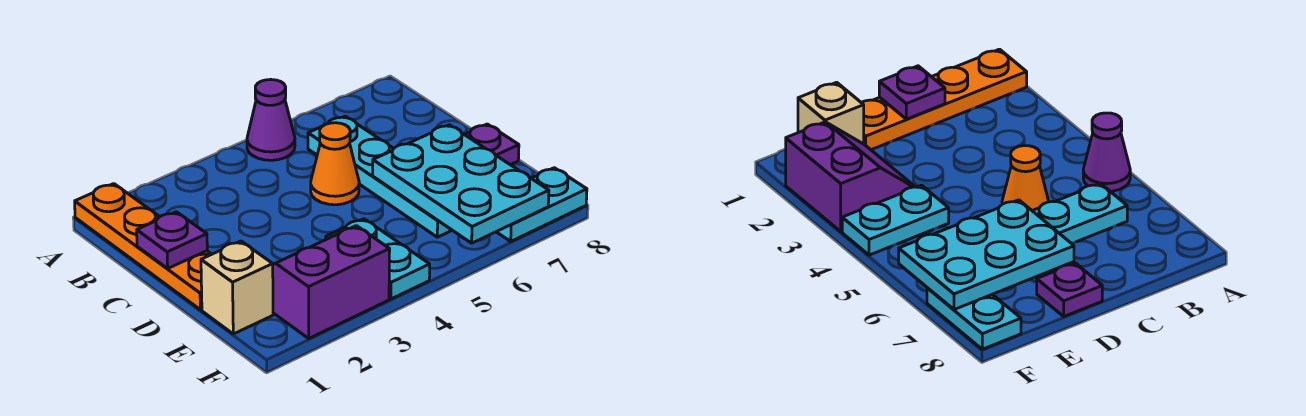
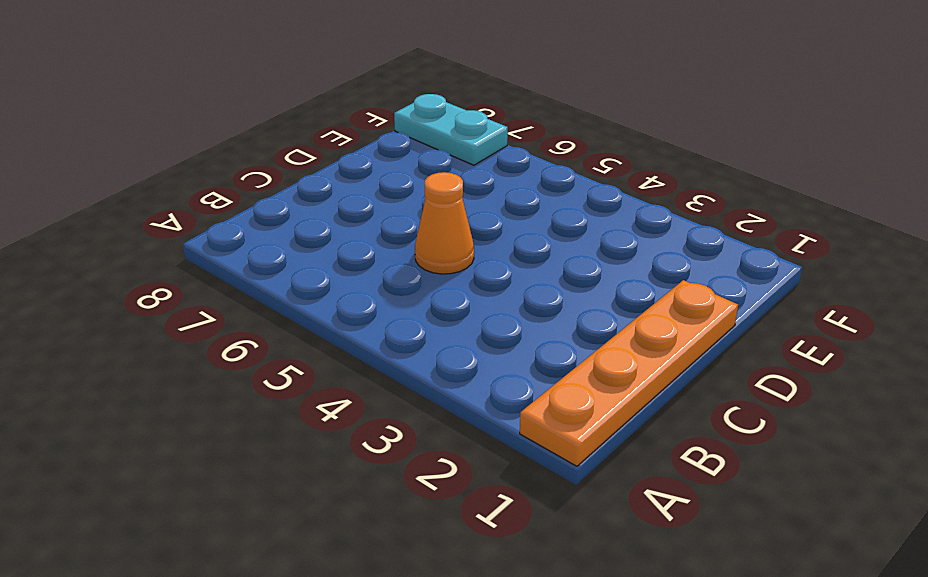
none -> purple cone A5 level 1
none -> cyan plate B6:E6 level 1

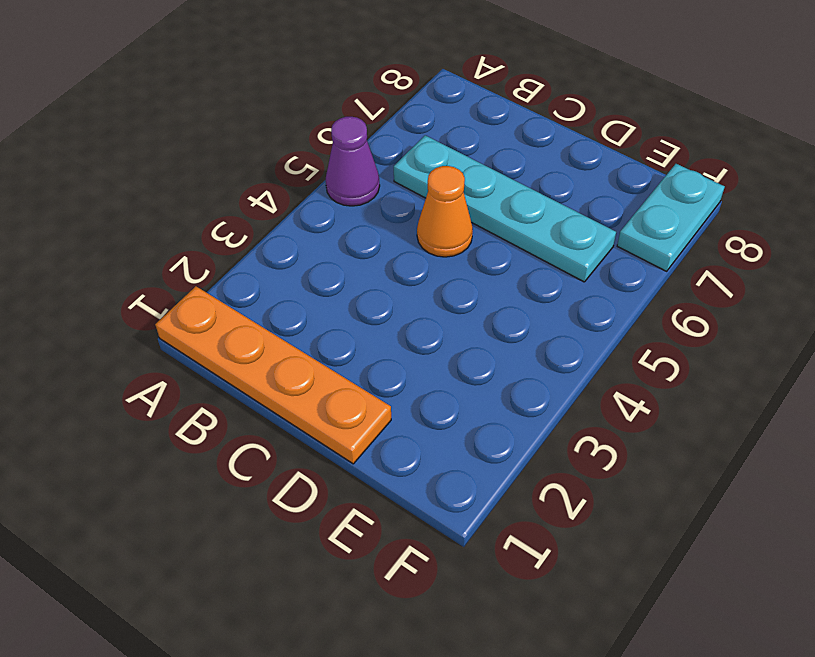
none -> purple plate D8 level 1
none -> tan brick E1 level 1

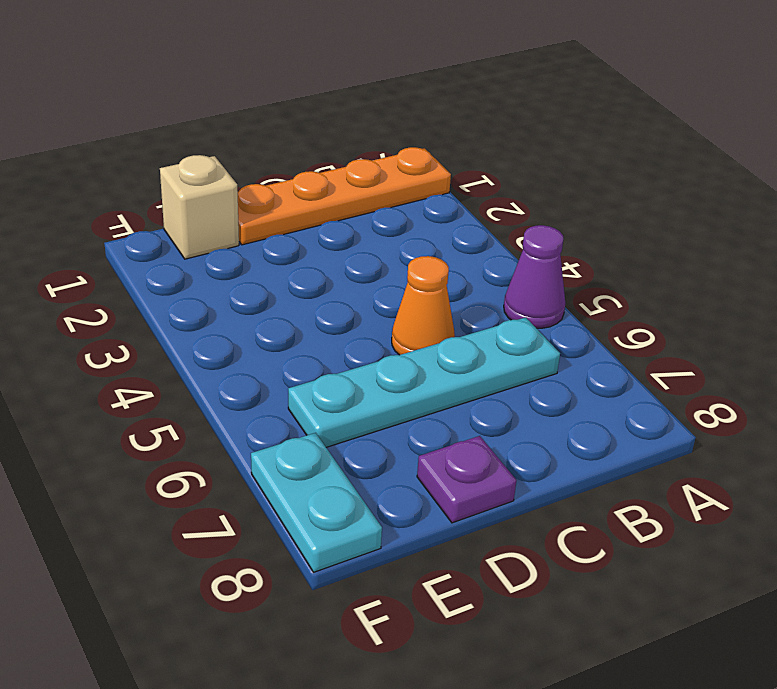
none -> purple slope E2:F3 level 1 top F
none -> cyan plate E4:F4 level 1

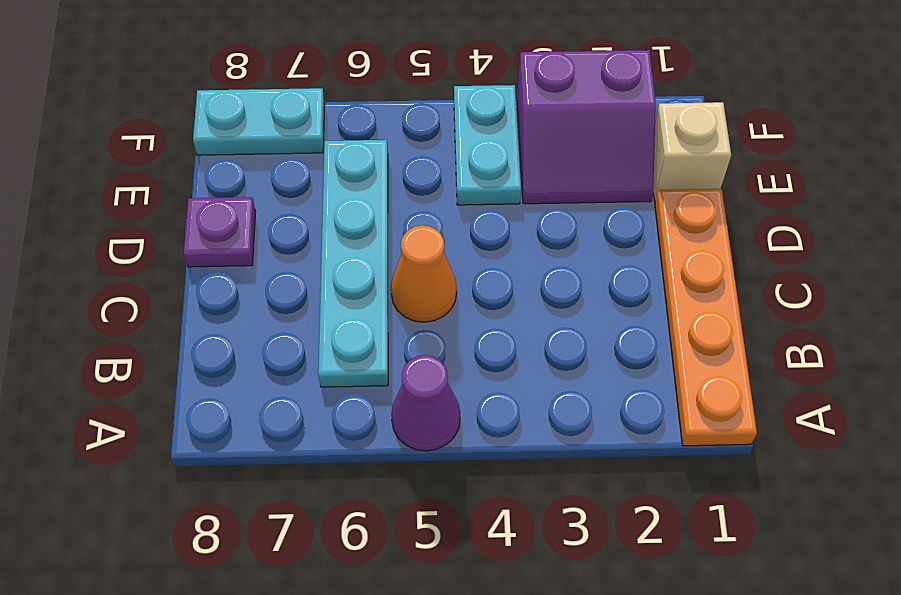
none -> purple plate C1 level 2
none -> cyan plate D6:F7 level 2

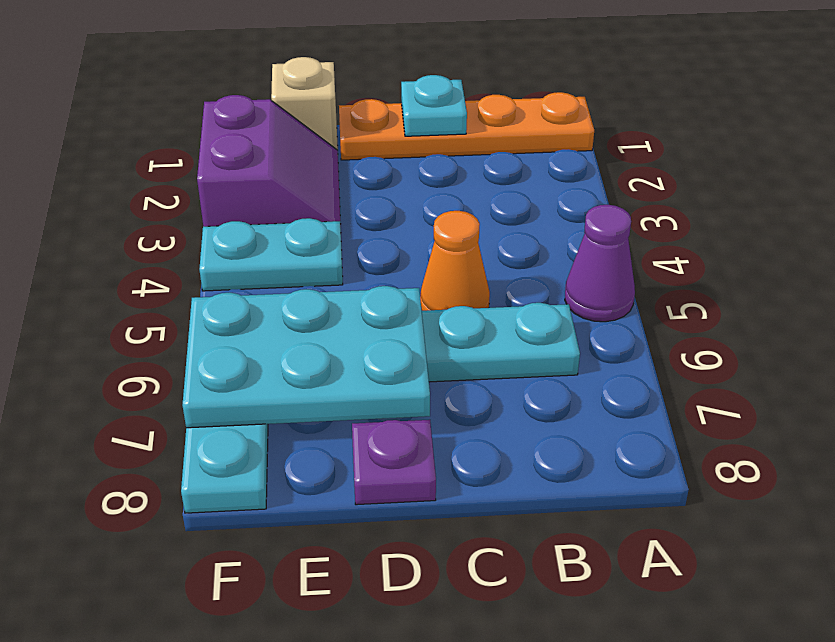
cyan plate C1 level 2 -> purple plate C1 level 2

